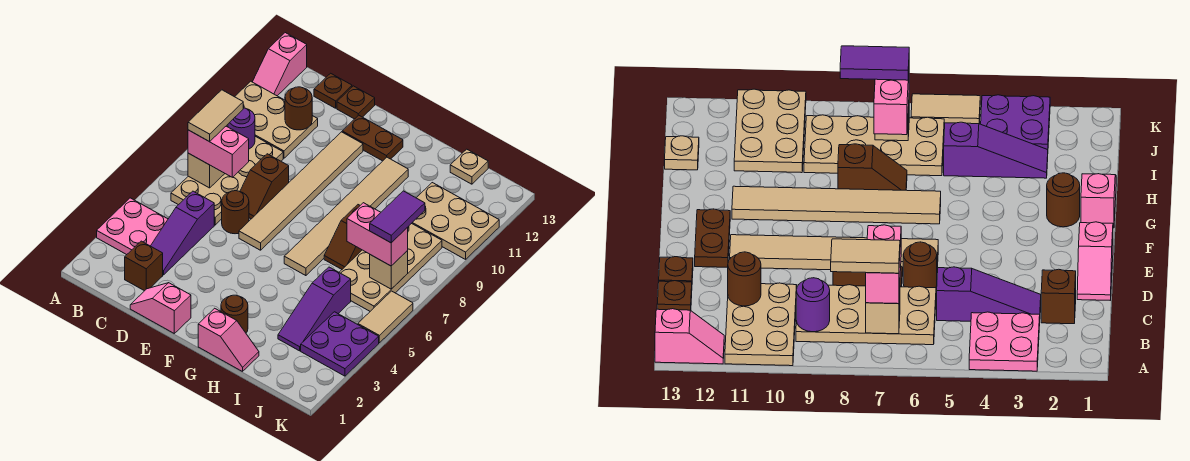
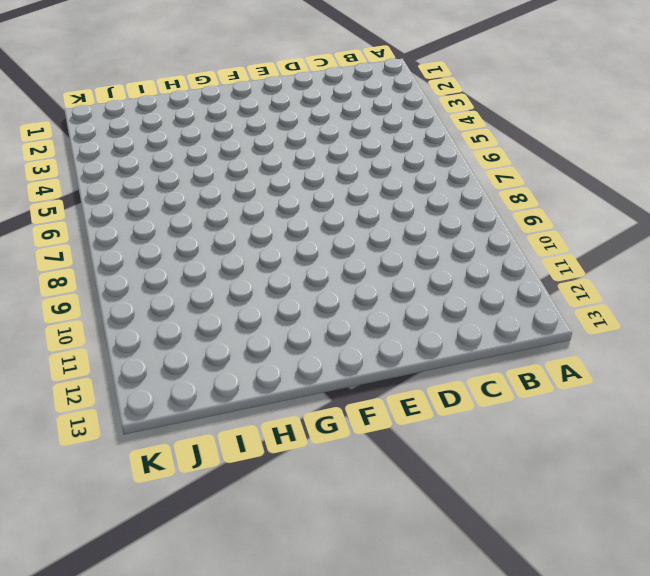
none -> pink plate A3:B4 level 1
none -> tan plate A10:C11 level 1
none -> pink slope A12:A13 level 1 top 13
none -> tan plate B6:C9 level 1

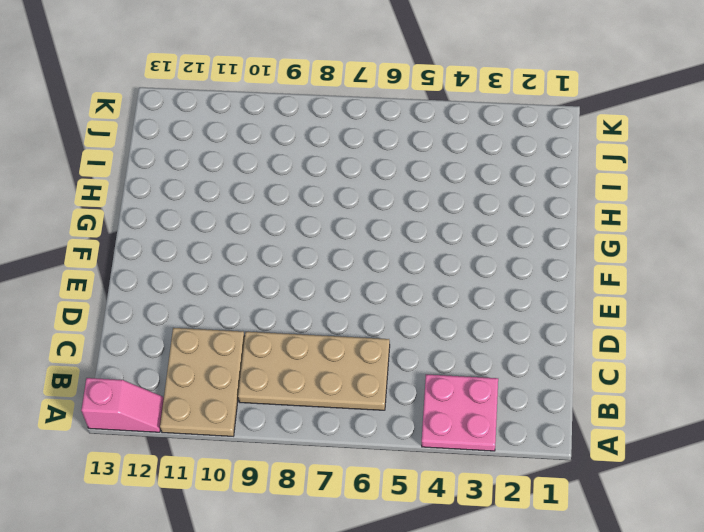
none -> brown brick C2 level 1
none -> purple slope C3:C5 level 1 top 5
none -> brown plate C13 level 1
none -> pink slope D1:E1 level 1 top E

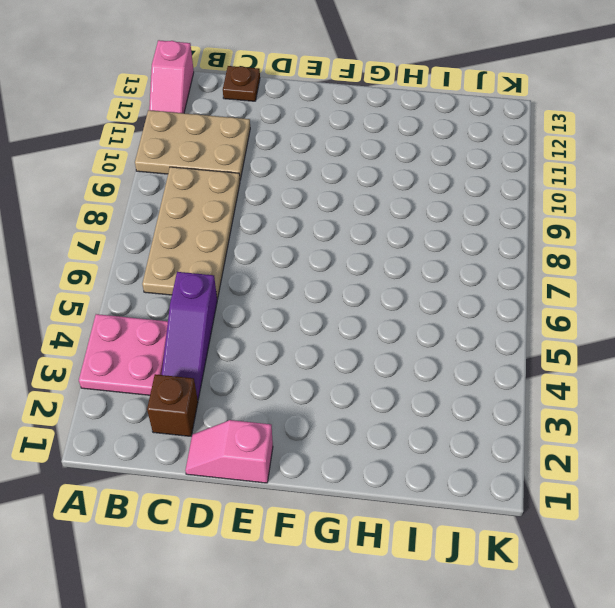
none -> brown round brick D6 level 1
none -> brown slope D7:D8 level 1 top 8
none -> brown plate D13 level 1
none -> tan tile E6:E11 level 1

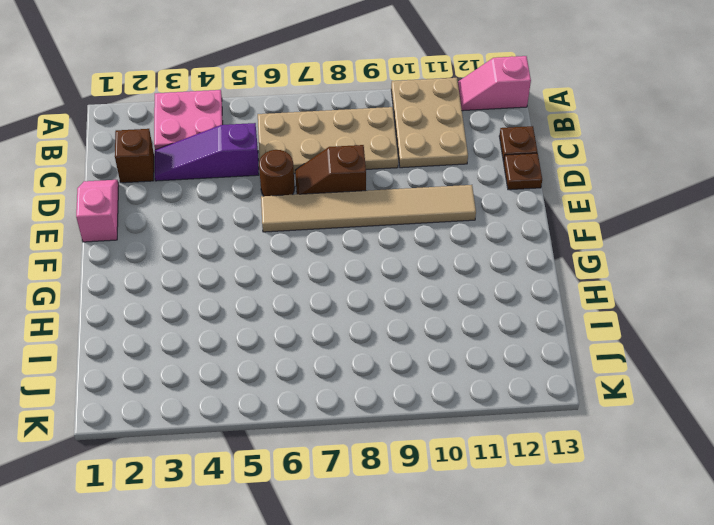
none -> brown plate E12:F12 level 1
none -> pink slope G1:H1 level 1 top G
none -> brown round brick G2 level 1
none -> tan tile G6:G11 level 1

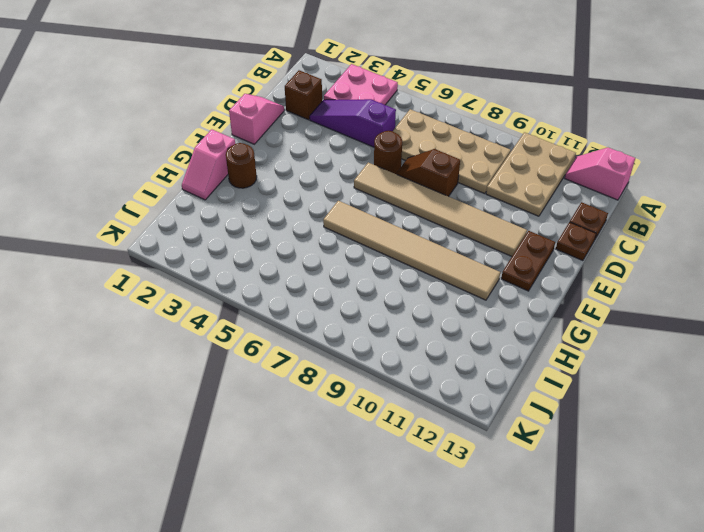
none -> brown slope H7:H8 level 1 top 8
none -> purple slope I3:I5 level 1 top 5
none -> tan plate I6:J9 level 1
none -> tan plate I10:K11 level 1

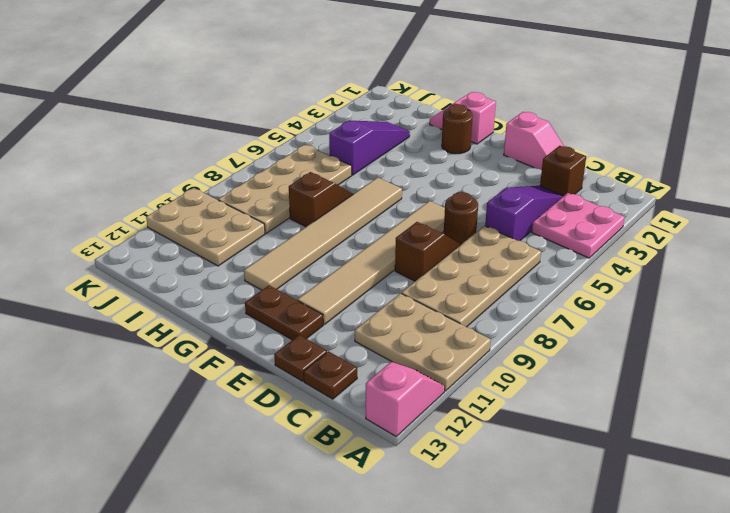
none -> tan plate I13 level 1
none -> purple plate J3:K4 level 1
none -> tan tile K5:K6 level 1
none -> tan brick B7 level 2

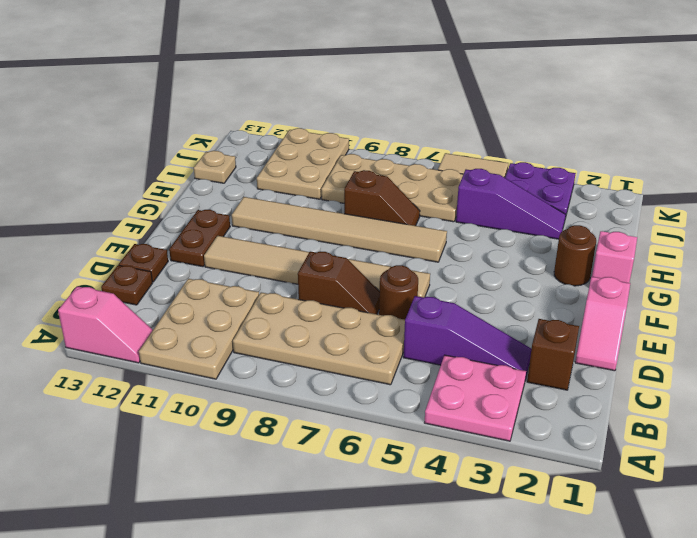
none -> tan brick B7 level 2
none -> purple round brick B9 level 2
none -> brown round brick C11 level 2
none -> tan brick J7 level 2

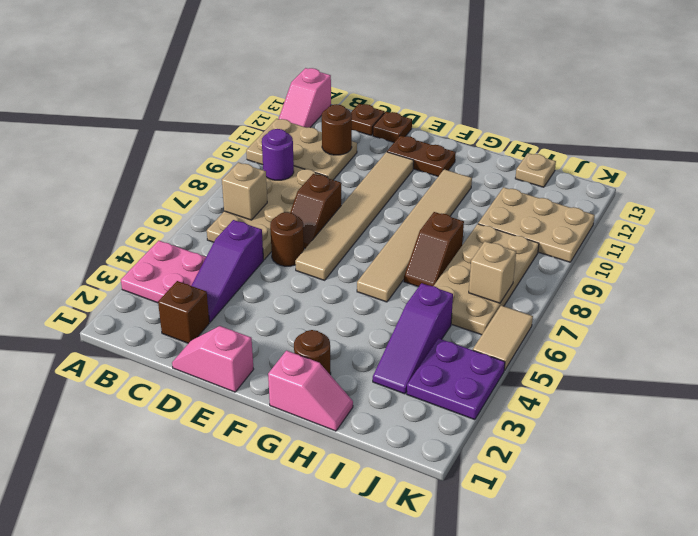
none -> pink brick B7:C7 level 3
none -> pink brick I7:J7 level 3
none -> tan tile B7:B8 level 4
none -> purple tile J7:J8 level 4

